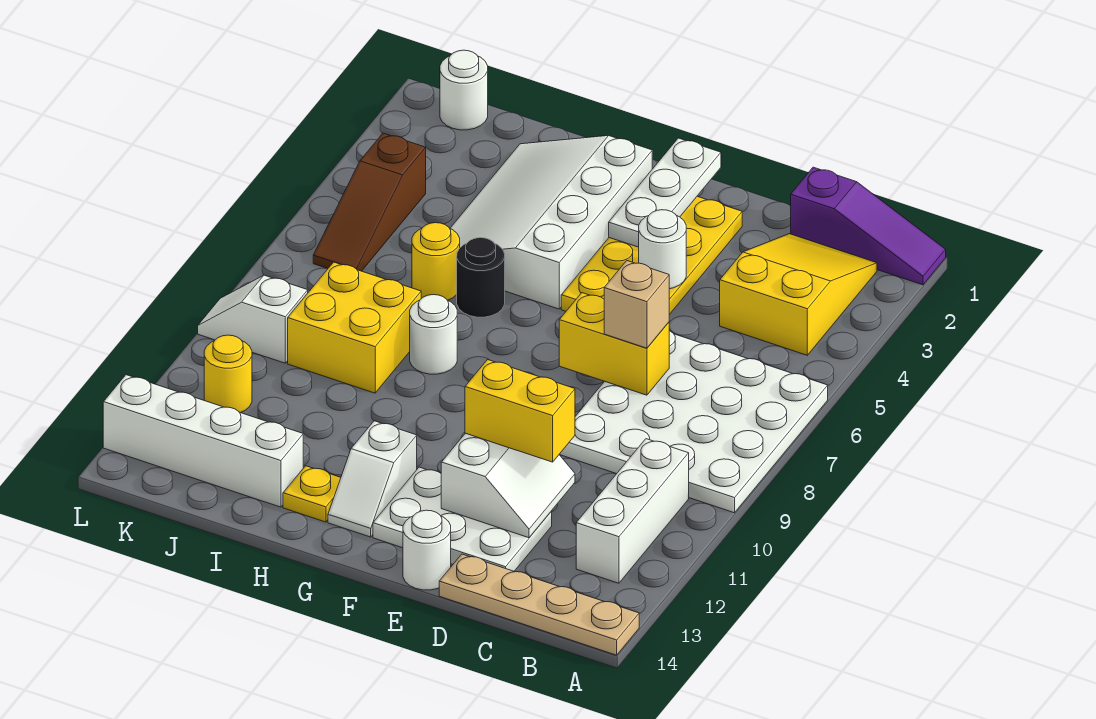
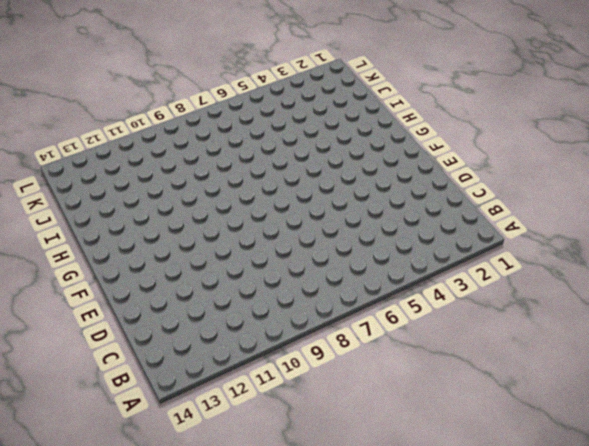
none -> purple slope A1:C1 level 1 top C
none -> white plate A6:D9 level 1
none -> tan plate A14:D14 level 1

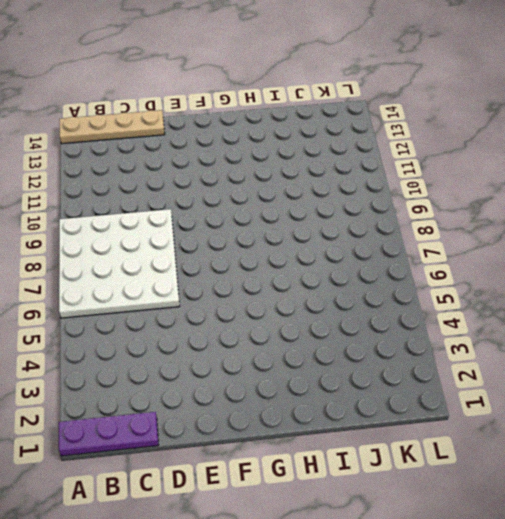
purple plate A1:C1 level 1 -> purple slope A1:C1 level 1 top C
none -> yellow slope B2:C4 level 1 top 4
none -> white brick B10:B12 level 1
none -> white plate D12:F13 level 1

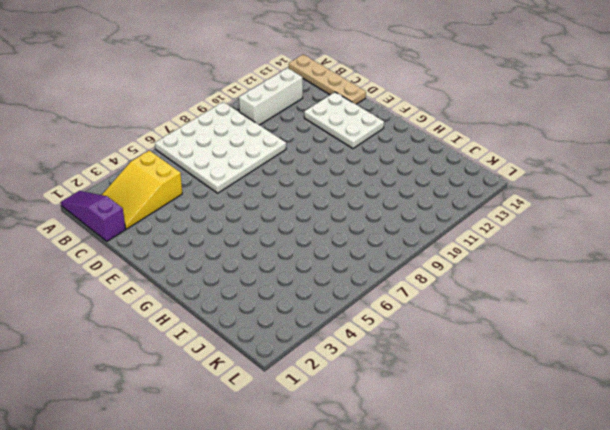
none -> yellow plate E2:F5 level 1
none -> white round brick E14 level 1
none -> white slope G2:I5 level 1 top G

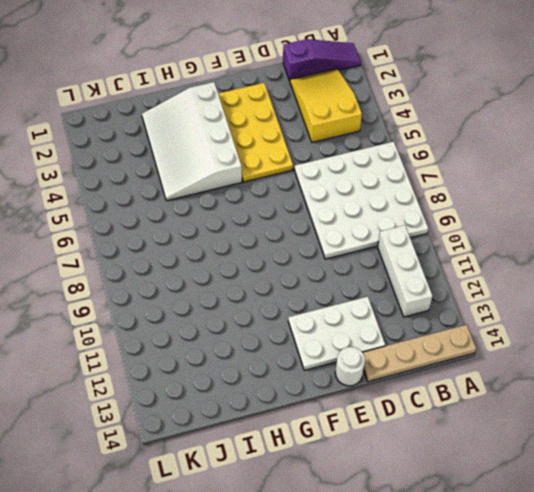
none -> white slope G12:G13 level 1 top 12
none -> black round brick H6 level 1
none -> white round brick H8 level 1

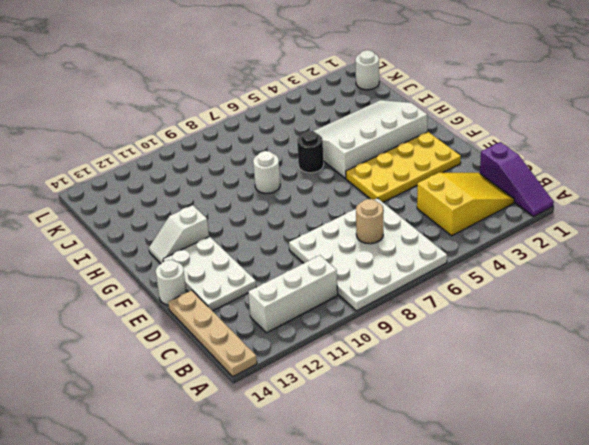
tan round brick C7 level 2 -> none
none -> yellow plate H13 level 1
none -> yellow round brick I6 level 1
none -> yellow brick I8:J9 level 1

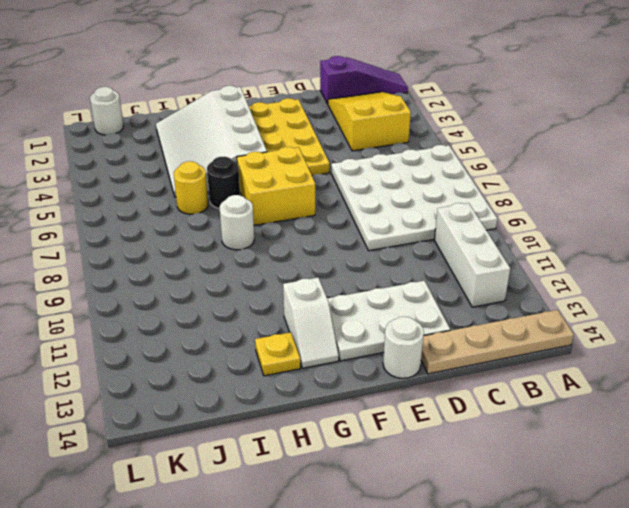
yellow brick F6:G7 level 1 -> yellow brick I8:J9 level 1
none -> white brick I13:L13 level 1
none -> brown slope K4:K6 level 1 top 4
none -> white slope K9:L9 level 1 top K

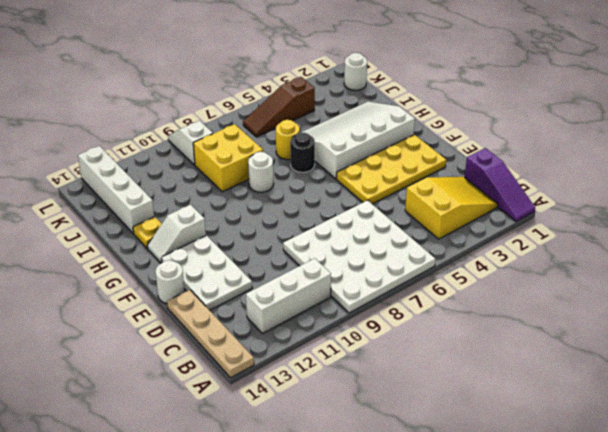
none -> yellow round brick K11 level 1
none -> yellow brick D7:E7 level 2
none -> white slope D11:E12 level 2 top E

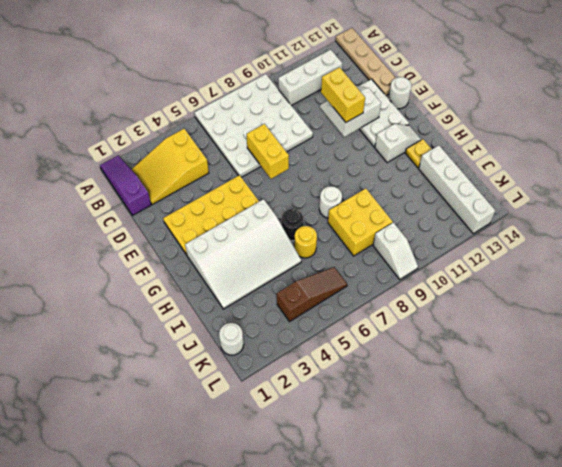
none -> yellow round brick K11 level 1
none -> white round brick E4 level 2
none -> white plate F1:F3 level 2

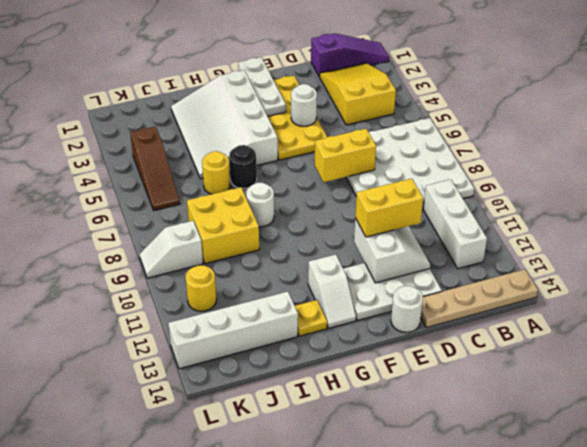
none -> white round brick K1 level 1
none -> tan brick D7 level 3

